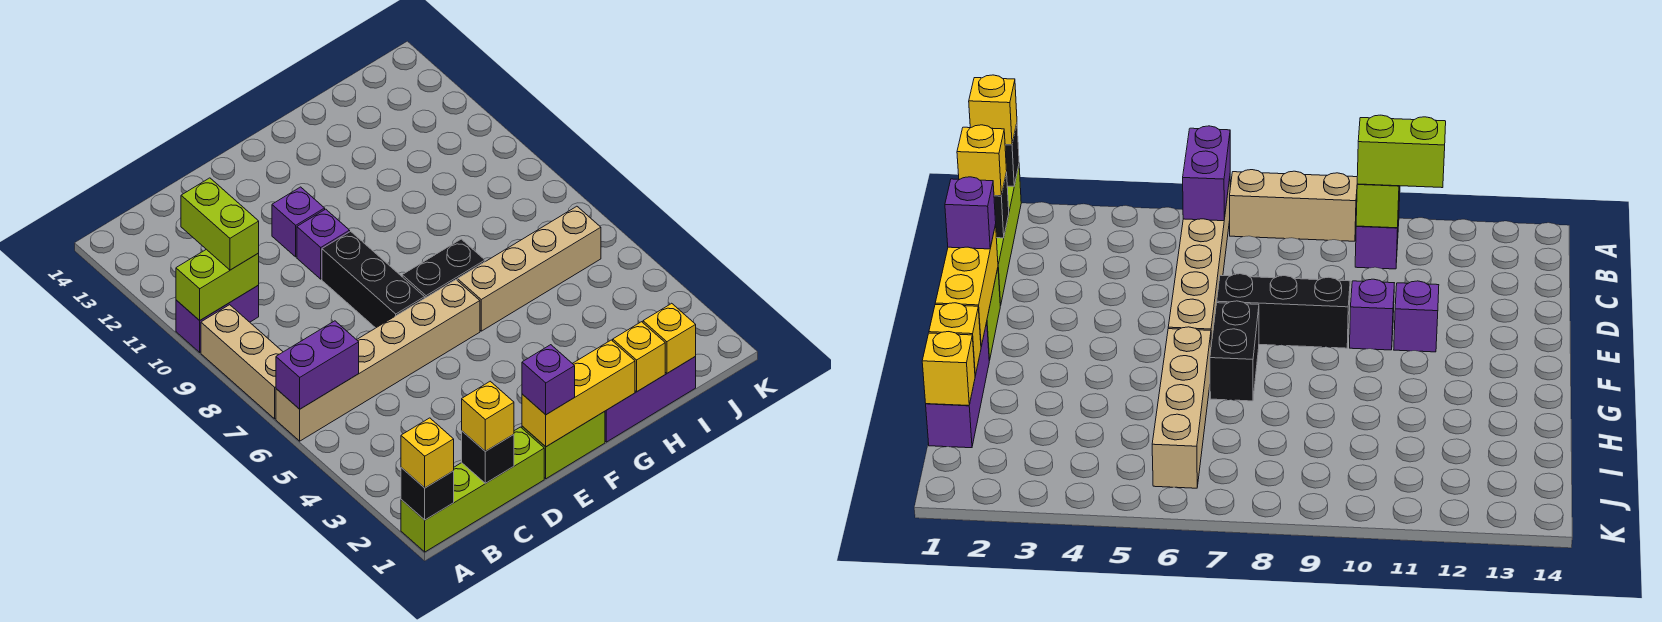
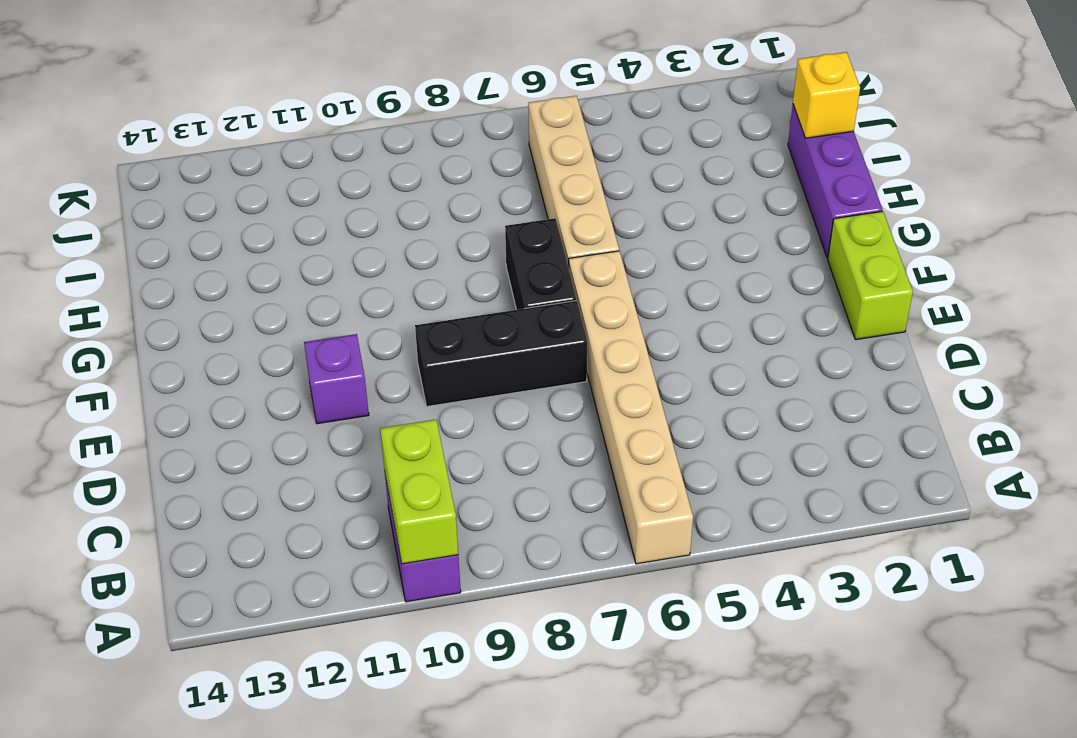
none -> lime brick A1:D1 level 1
none -> tan brick A7:A9 level 1
none -> purple brick E10 level 1

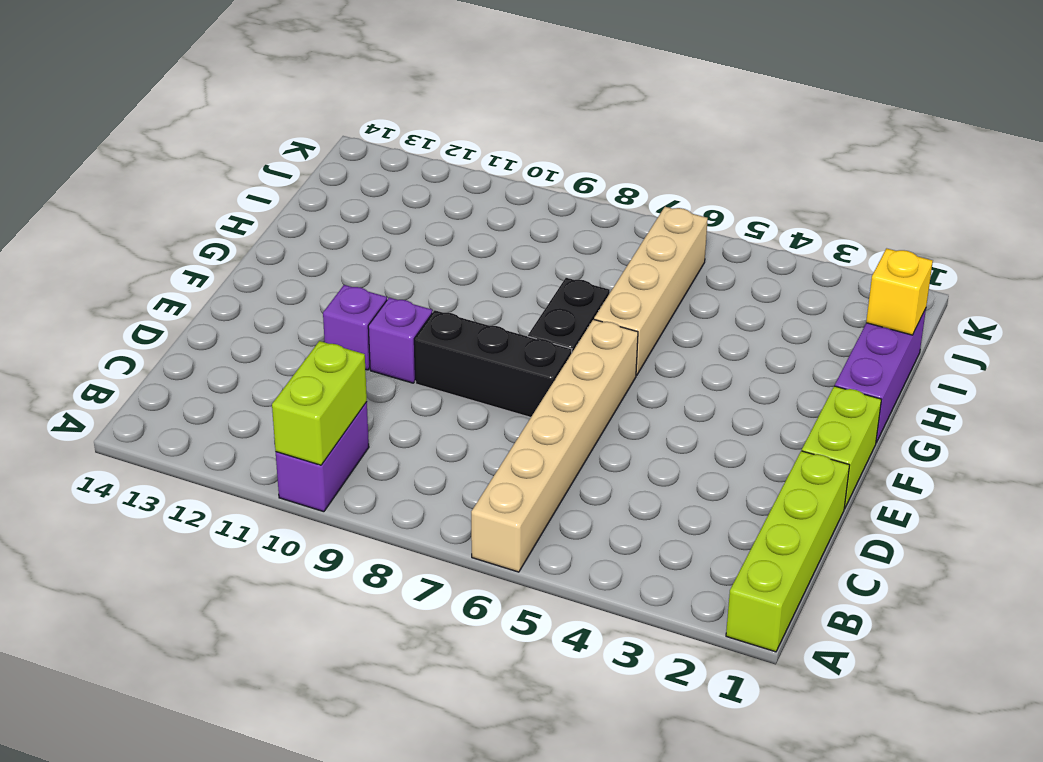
none -> tan brick A7:A9 level 1
none -> black brick A1 level 2
none -> purple brick A6:B6 level 2

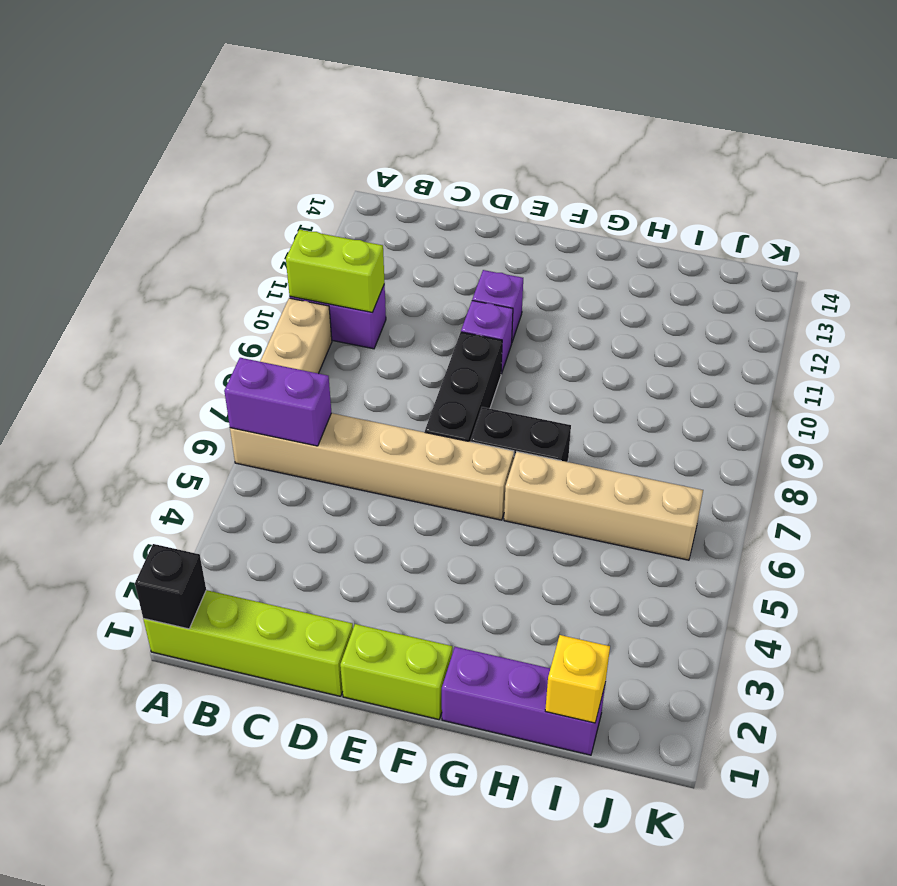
none -> black brick C1 level 2
none -> yellow brick E1:G1 level 2
none -> yellow brick H1 level 2

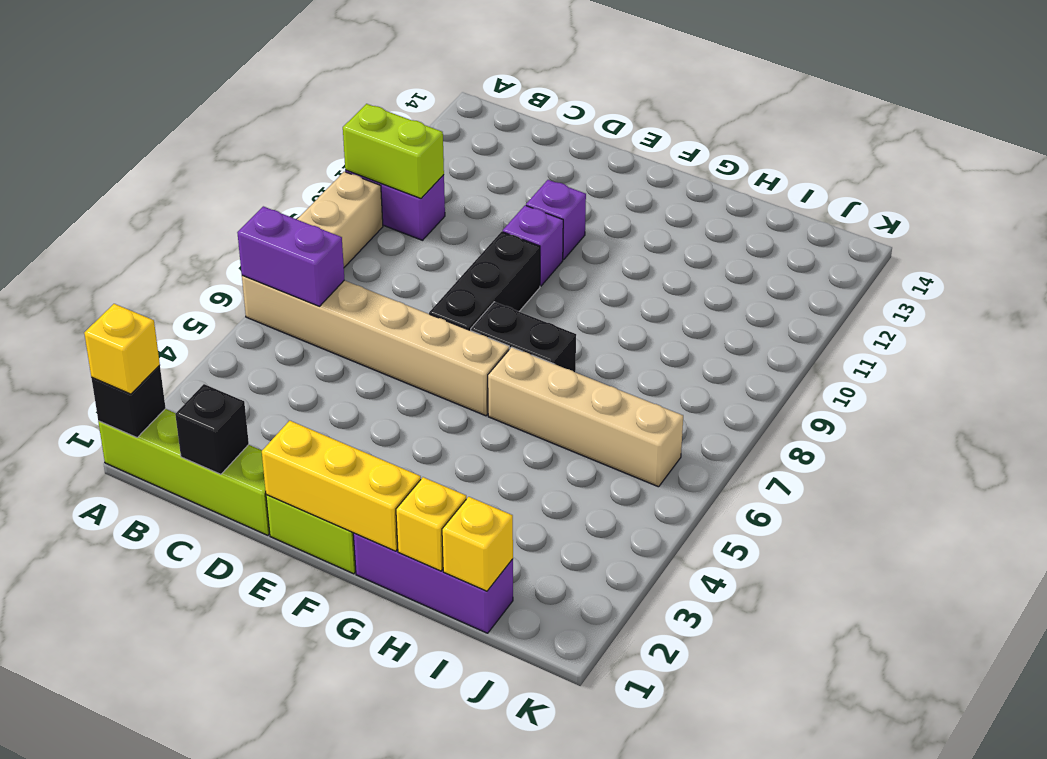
none -> lime brick B10:B11 level 3
none -> yellow brick C1 level 3
none -> purple brick E1 level 3

